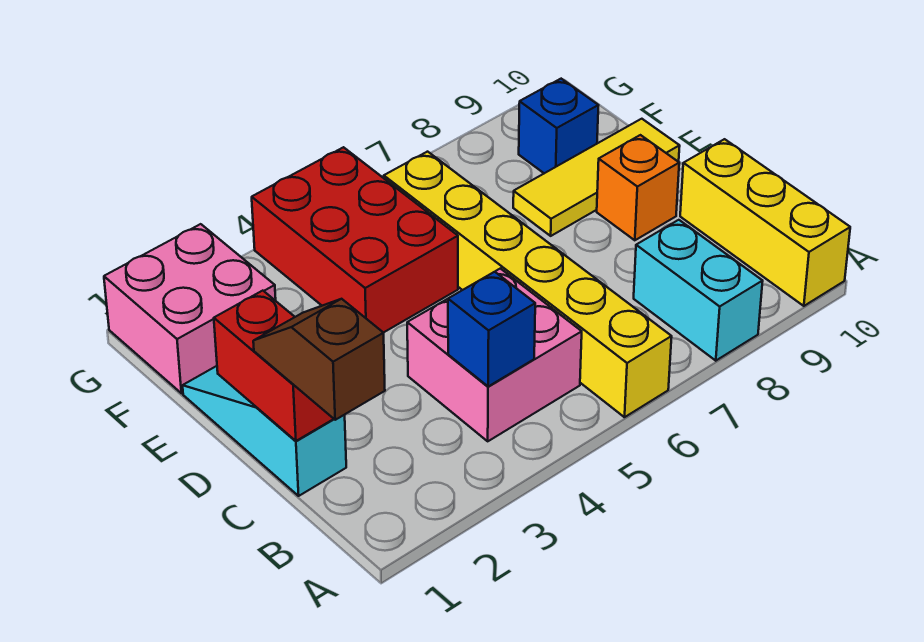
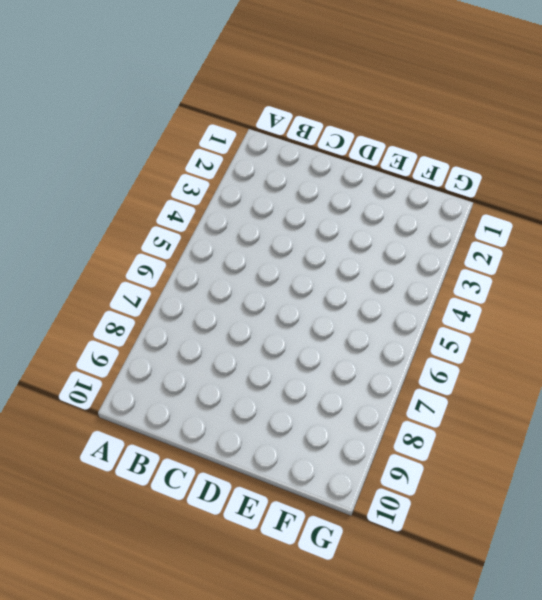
none -> yellow brick A6:F6 level 1
none -> cyan brick A8:B8 level 1
none -> yellow brick A10:C10 level 1

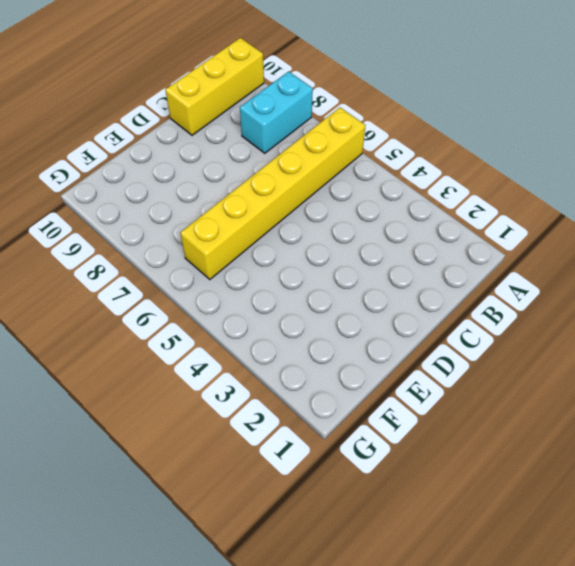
none -> pink brick B4:C5 level 1
none -> cyan slope C1:E1 level 1 top C
none -> orange brick D9 level 1

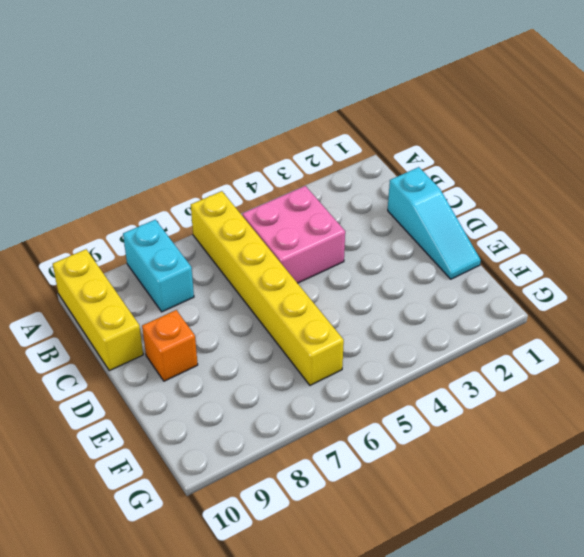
none -> red brick E4:G5 level 1
none -> yellow tile E8:E10 level 1
none -> pink brick F1:G2 level 1

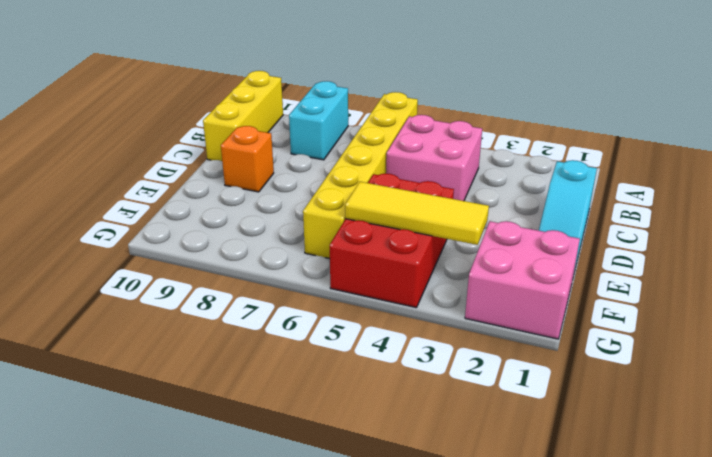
yellow tile F3:F5 level 2 -> yellow tile E8:E10 level 1
none -> blue brick F9 level 1
none -> blue brick B4 level 2
none -> red brick C1:D1 level 2

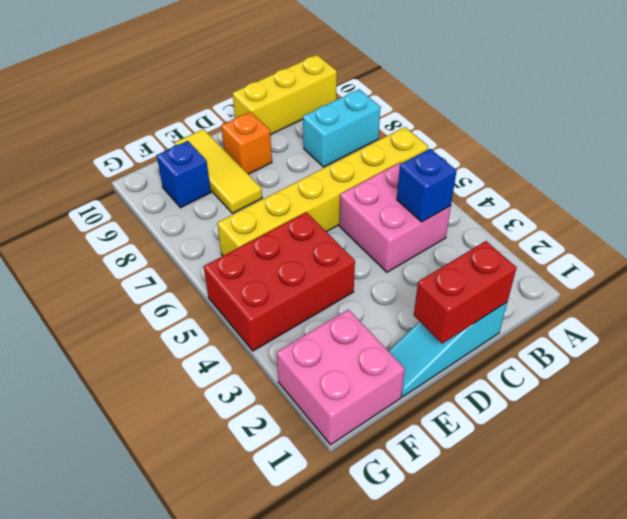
none -> brown slope B1:C1 level 3 top B

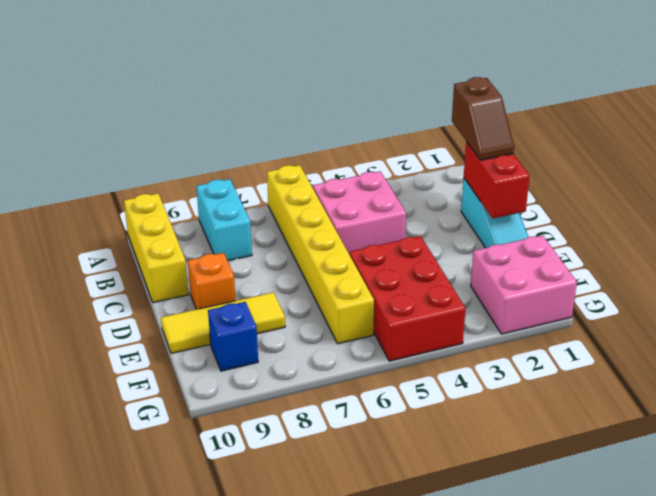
none -> blue brick B4 level 2

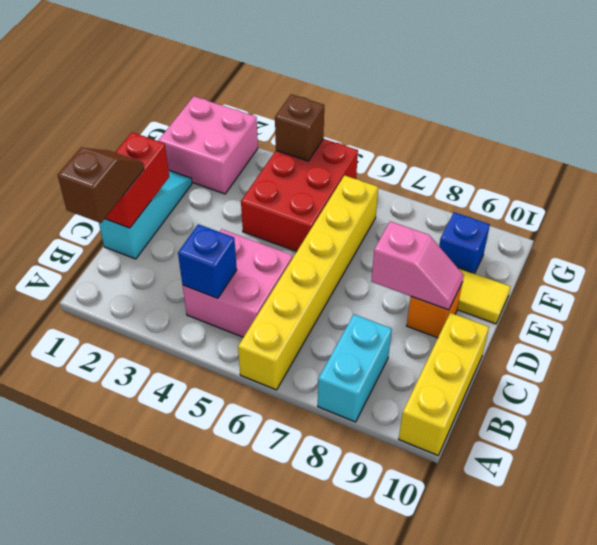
pink slope D8:D9 level 2 top 8 -> none
brown brick G4 level 2 -> none

